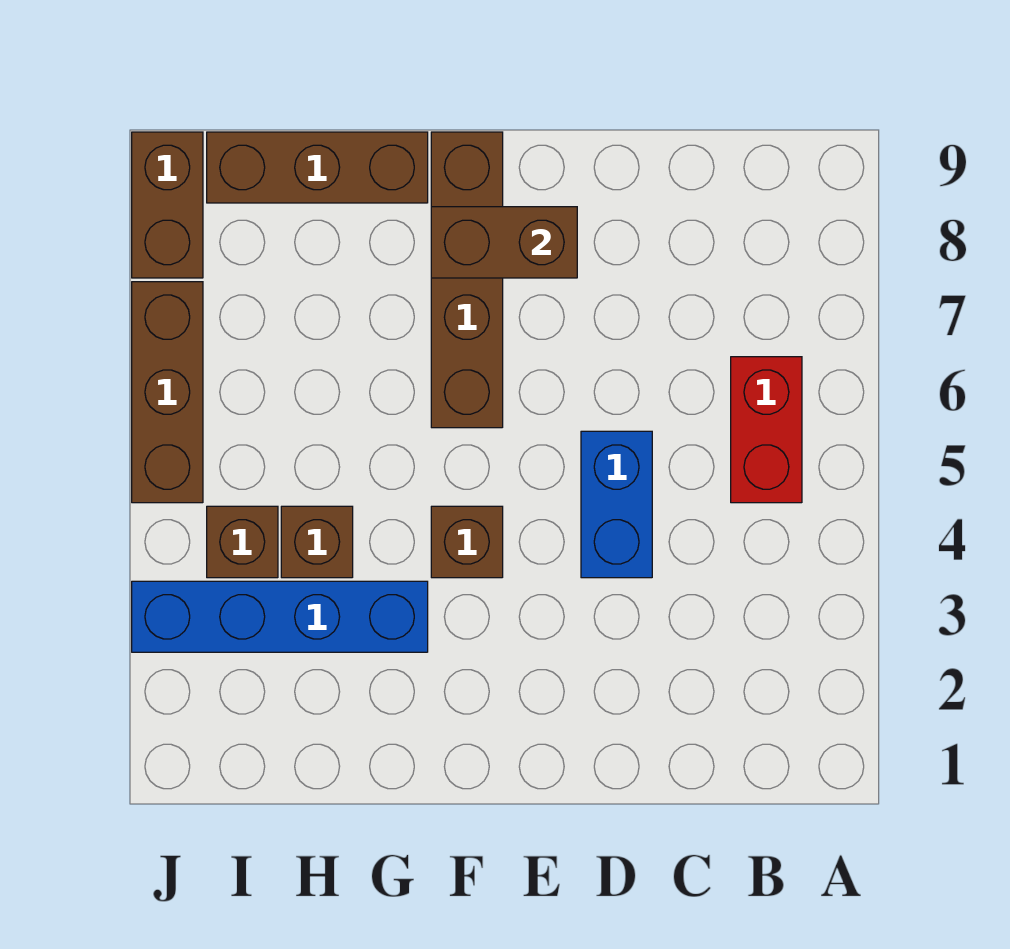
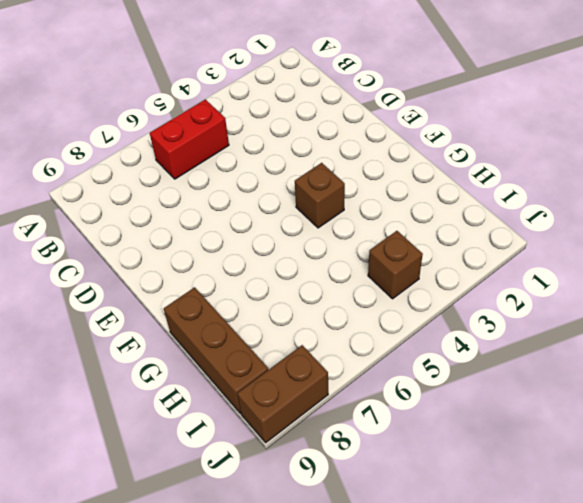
none -> blue brick D4:D5 level 1
none -> brown brick F6:F9 level 1

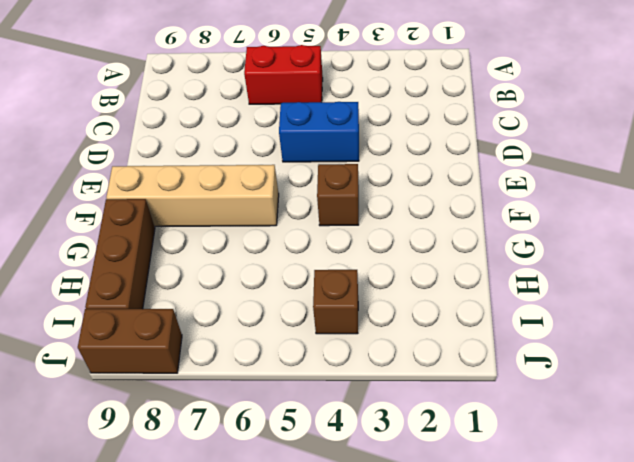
tan brick F6:F9 level 1 -> brown brick F6:F9 level 1
none -> blue brick G3:J3 level 1
none -> brown brick H4 level 1

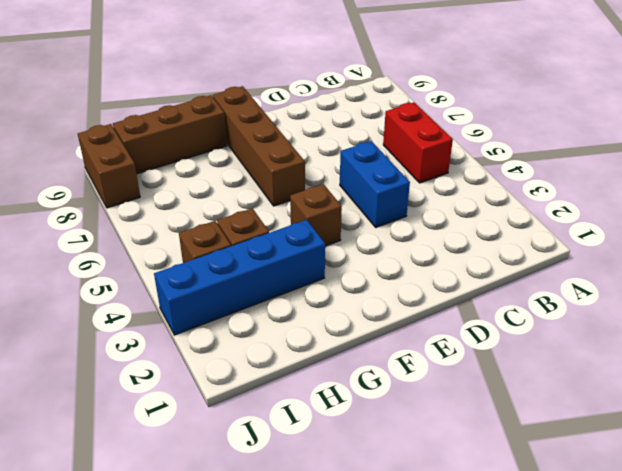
none -> brown brick J5:J7 level 1
none -> brown brick E8:F8 level 2

